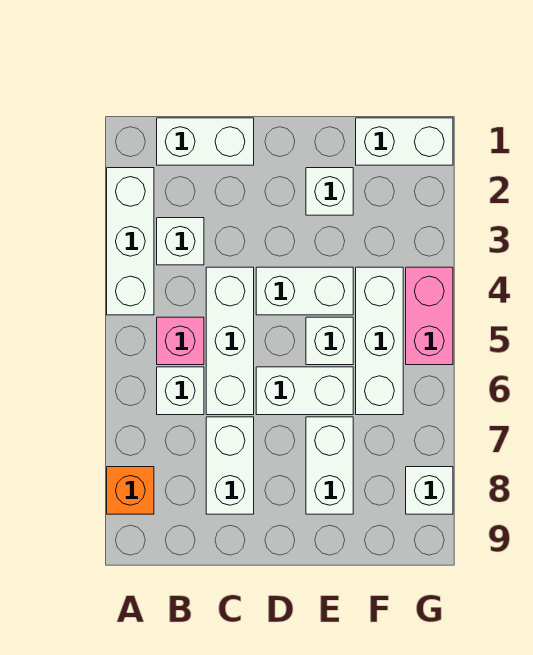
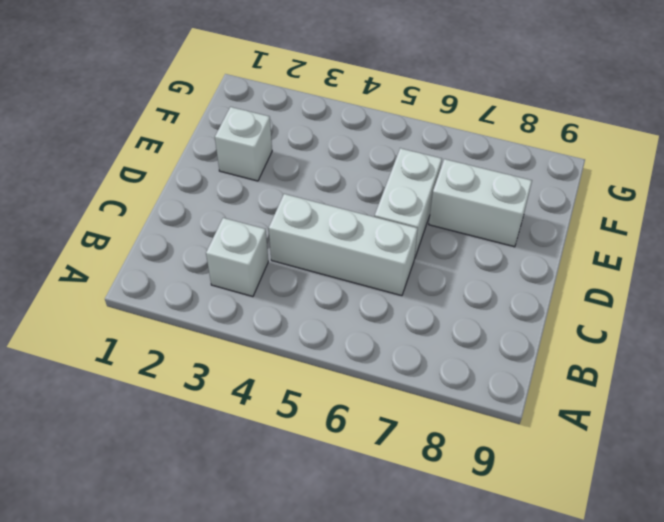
none -> white brick A2:A4 level 1
none -> orange brick A8 level 1
none -> white brick B1:C1 level 1

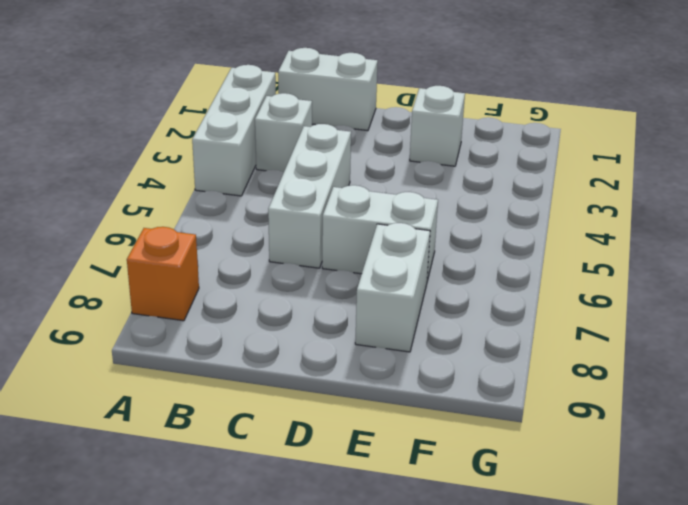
none -> pink brick B5 level 1
none -> white brick B6 level 1
none -> white brick C7:C8 level 1

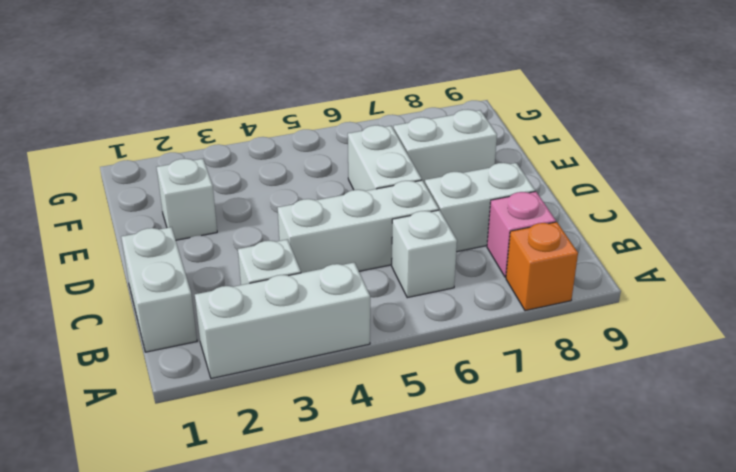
pink brick B8 level 1 -> pink brick B5 level 1
none -> white brick D4:E4 level 1
none -> white brick E5 level 1
none -> white brick F1:G1 level 1

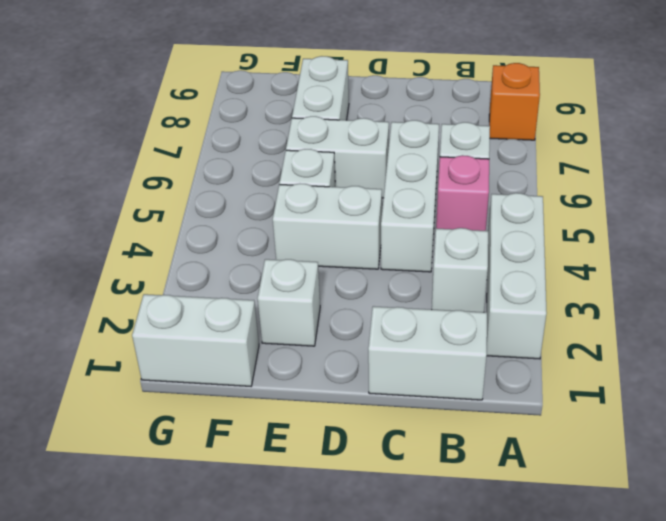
none -> white brick C7:C8 level 1
none -> white brick F4:F6 level 1
none -> pink brick G4:G5 level 1

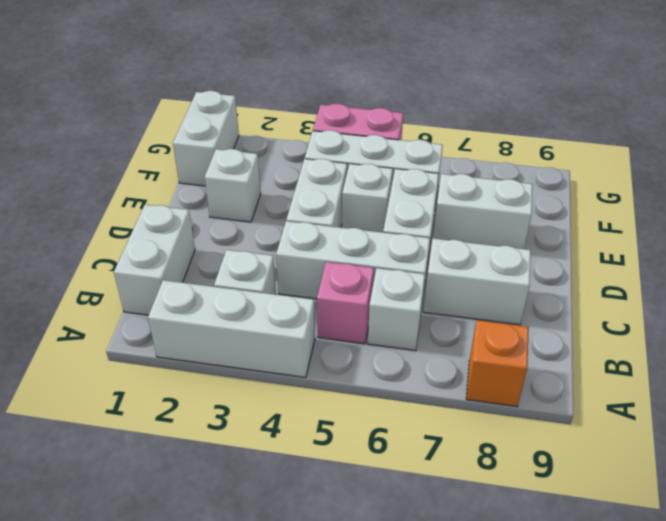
none -> white brick G8 level 1

